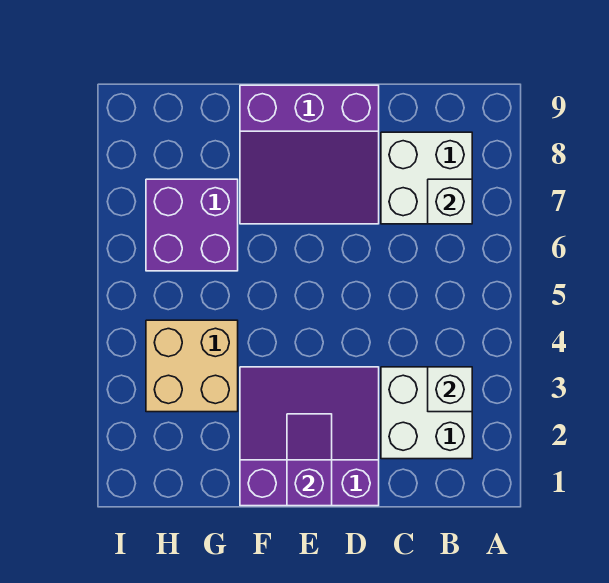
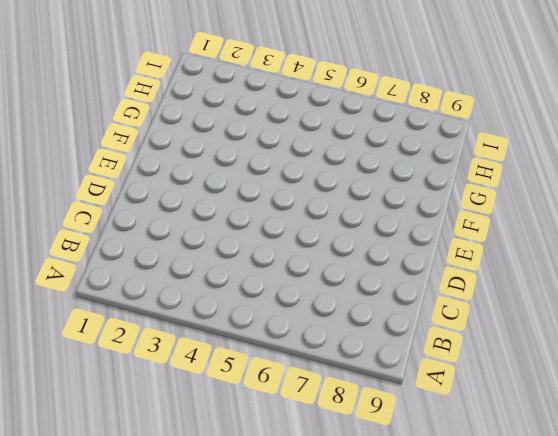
none -> white brick B2:C3 level 1
none -> white brick B7:C8 level 1

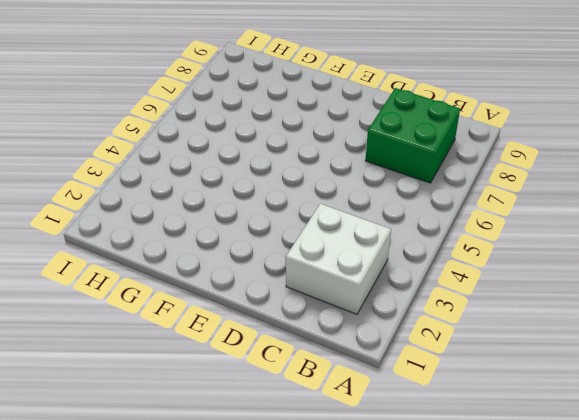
green brick B7:C8 level 1 -> white brick B7:C8 level 1
none -> purple slope D1:F3 level 1 top 1
none -> purple slope D7:F9 level 1 top 9

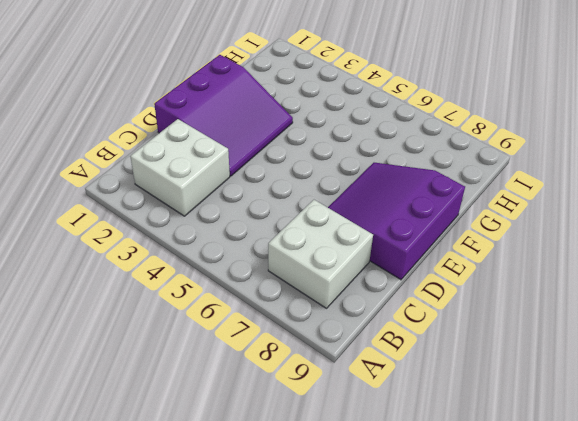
none -> tan brick G3:H4 level 1
none -> purple brick G6:H7 level 1

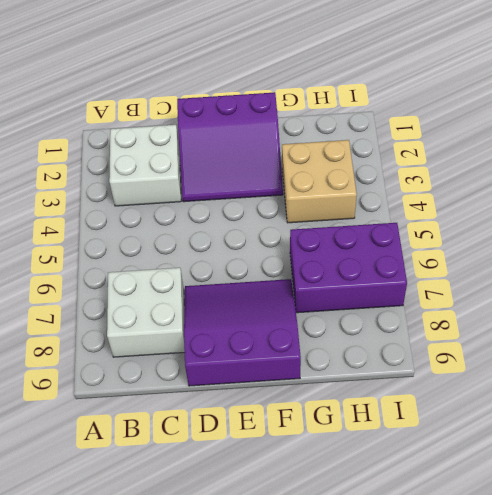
purple brick G6:I7 level 1 -> purple brick G6:H7 level 1
none -> white brick B3 level 2
none -> white brick B7 level 2

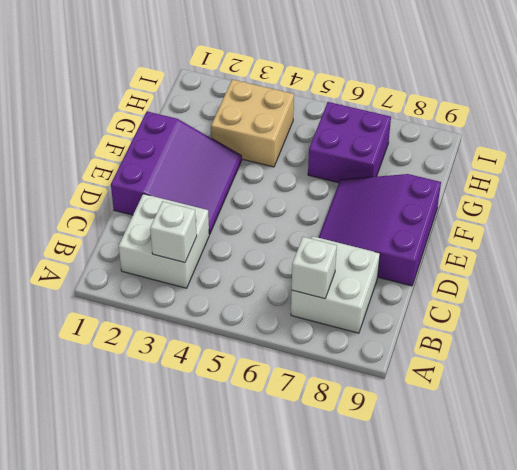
none -> purple slope E1:E2 level 2 top 1

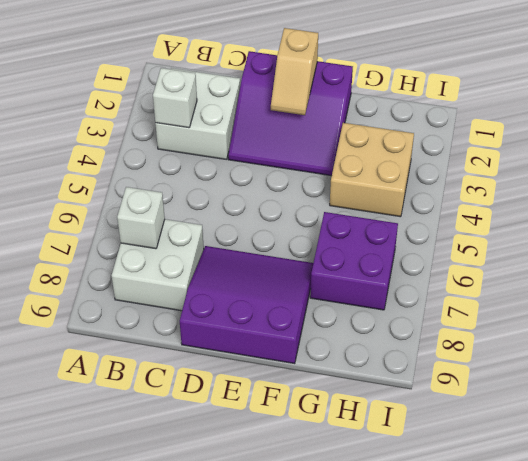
tan slope E1:E2 level 2 top 1 -> purple slope E1:E2 level 2 top 1

